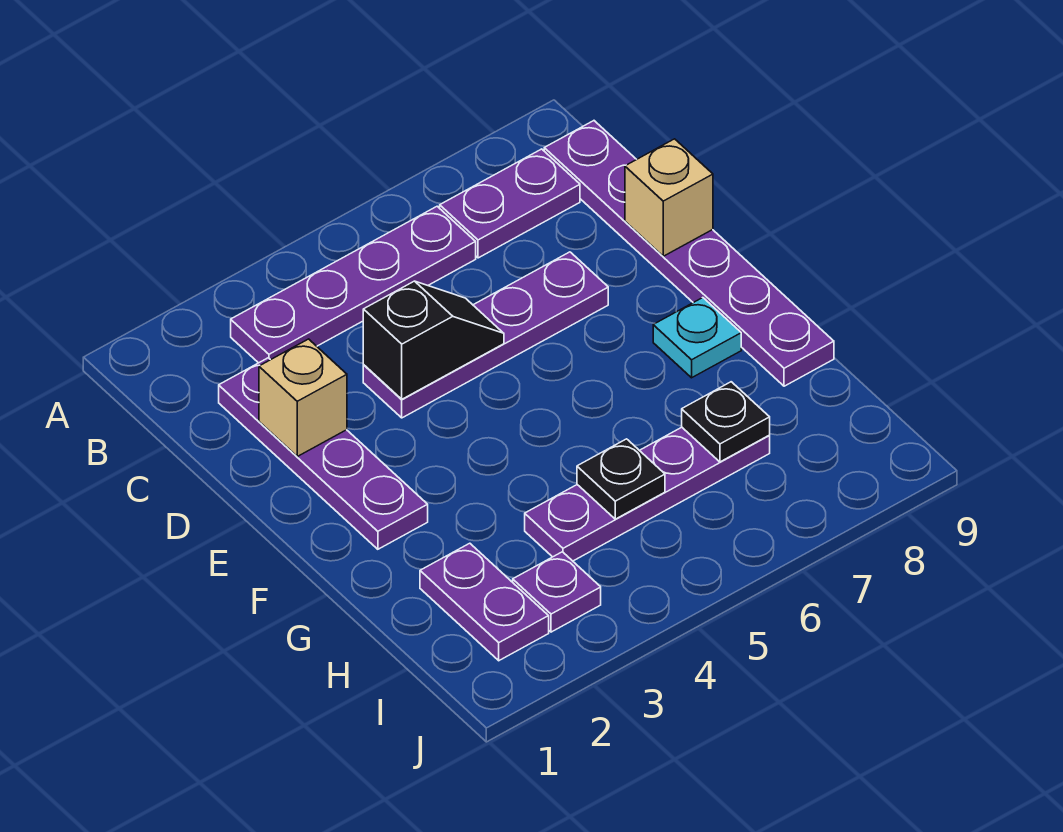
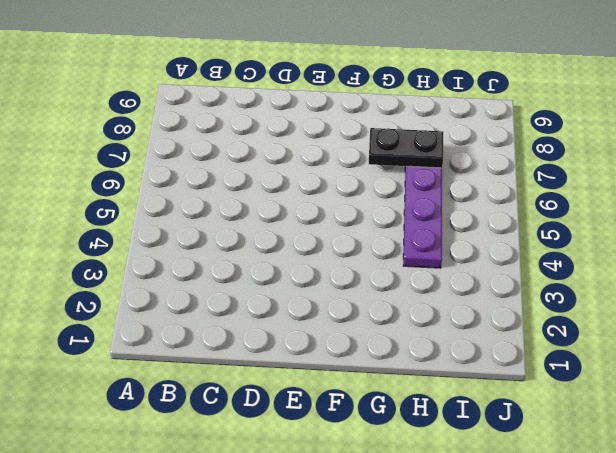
black plate G7:H7 level 2 -> black plate H7 level 2
none -> purple plate B3:B6 level 1
none -> purple plate B7:B8 level 1
none -> purple plate B9:G9 level 1

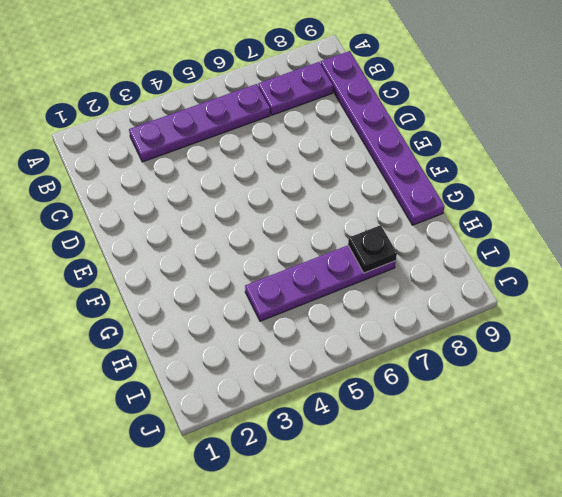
none -> purple plate C2:F2 level 1
none -> purple plate D4:D7 level 1
none -> cyan plate F8 level 1

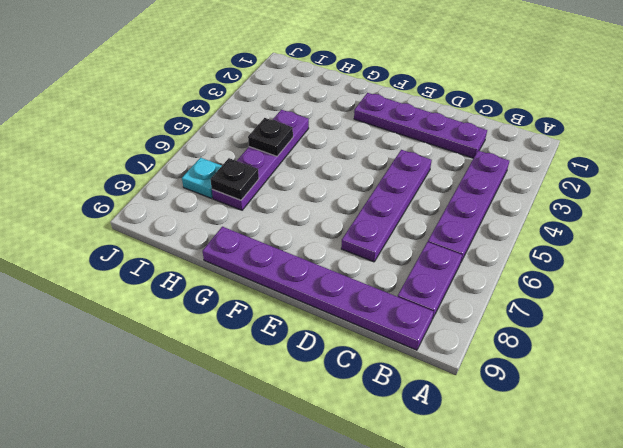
cyan plate I7 level 1 -> cyan plate F8 level 1
none -> purple plate H2:I2 level 1
none -> purple plate I3 level 1
none -> tan brick D2 level 2

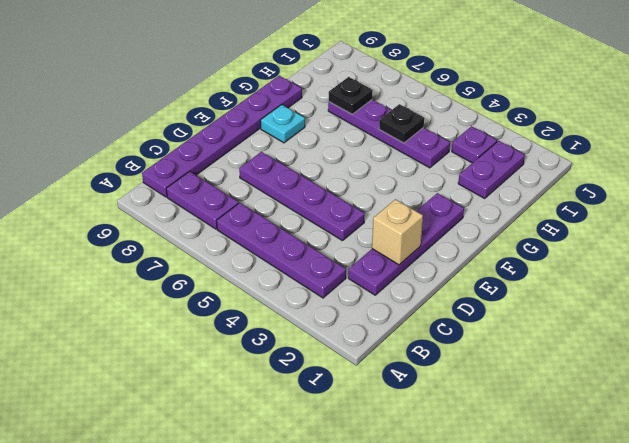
none -> black slope D4:D5 level 2 top 4
none -> tan brick D9 level 2

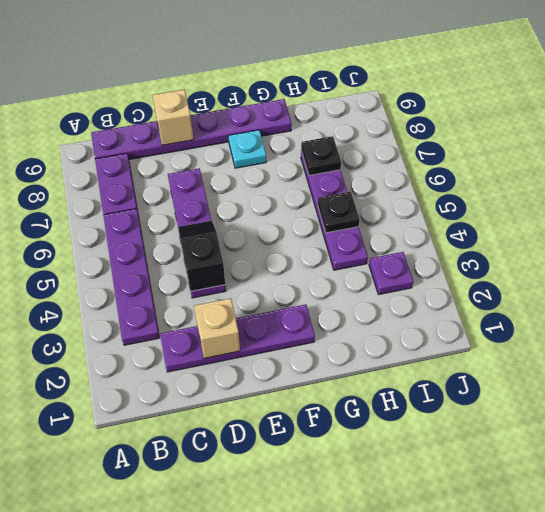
none -> purple plate H2:I2 level 1

